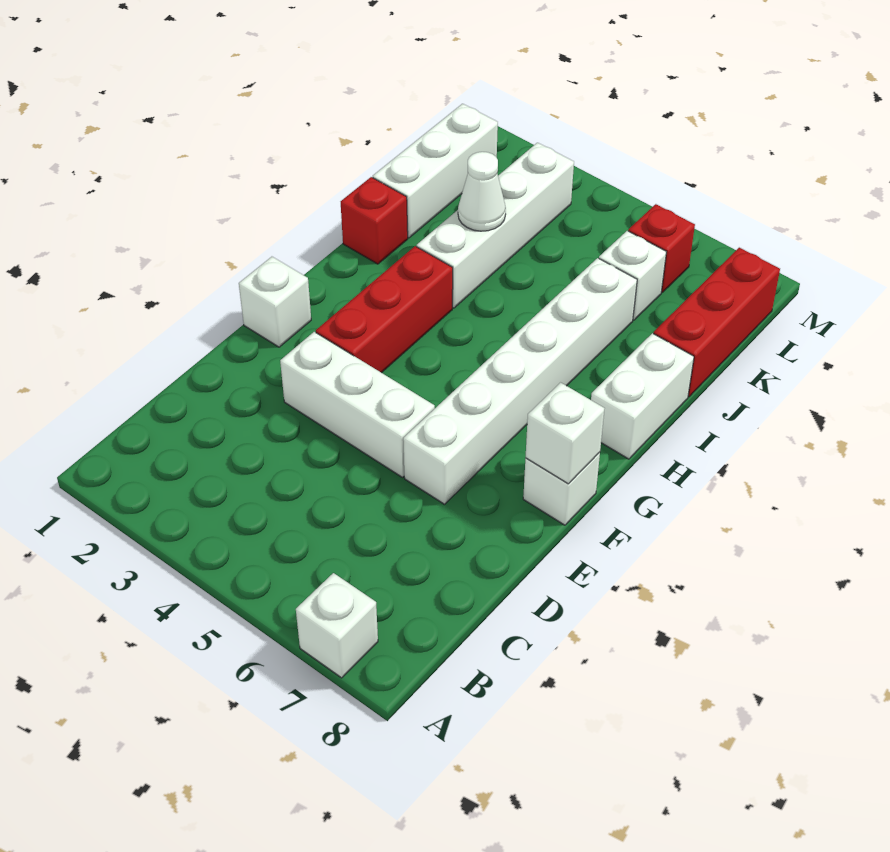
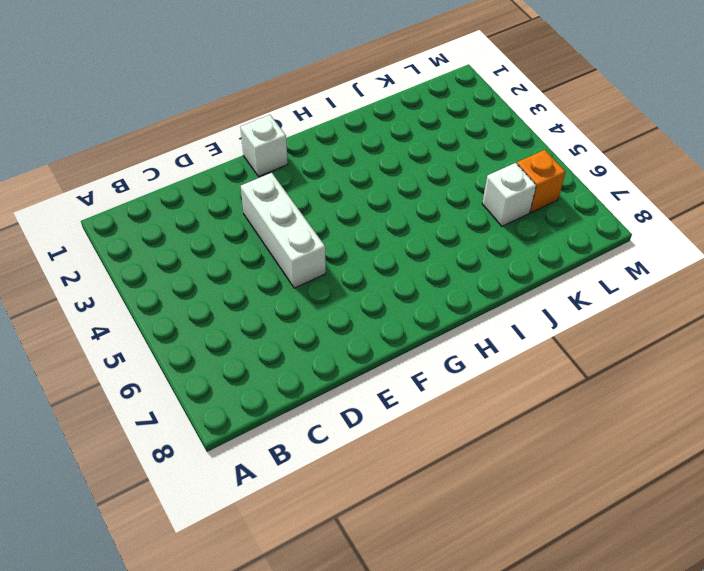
orange brick L6 level 1 -> red brick L6 level 1
none -> white brick A7 level 1
none -> white brick E6:J6 level 1
none -> red brick F3:H3 level 1

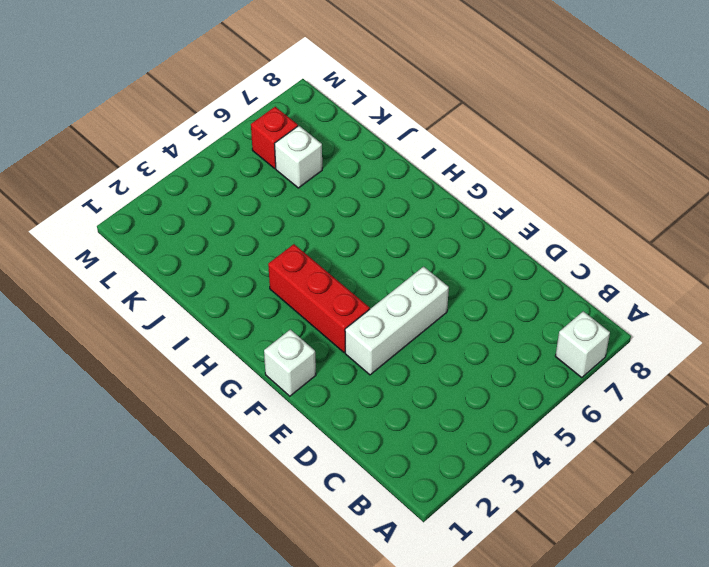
none -> white brick E6:J6 level 1
none -> white brick F8 level 1
none -> white brick H8:I8 level 1

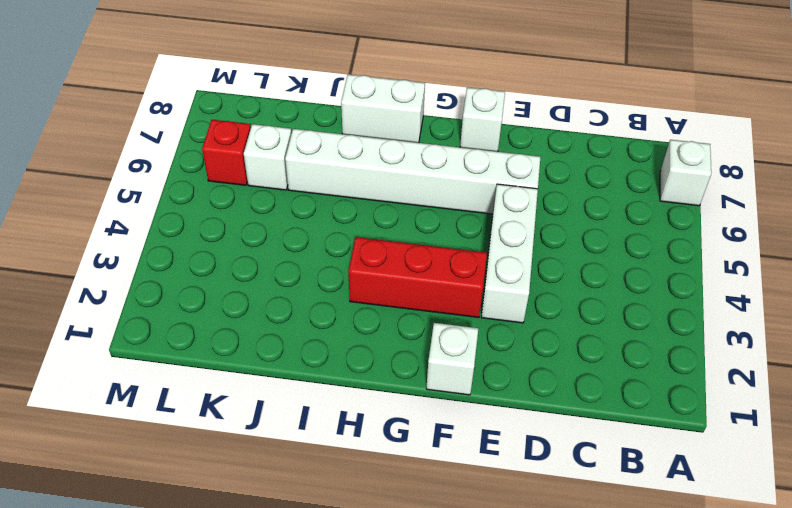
none -> red brick I1 level 1
none -> white brick I3:L3 level 1
none -> white brick J1:L1 level 1

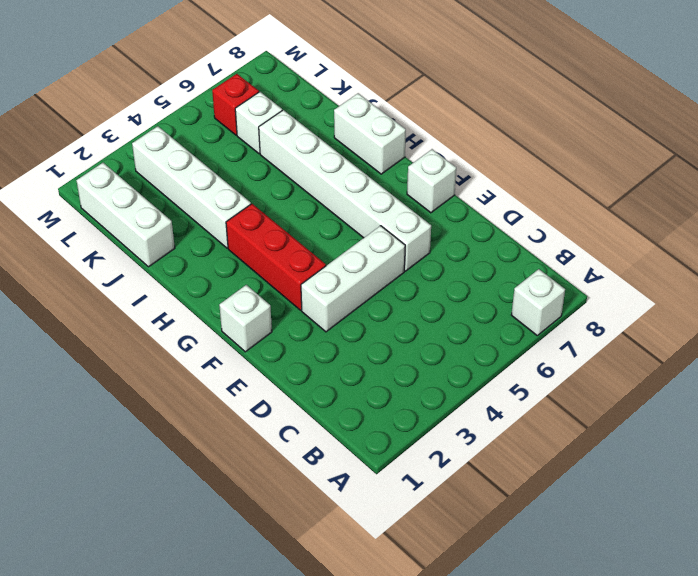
none -> red brick I1 level 1
none -> red brick J8:L8 level 1
none -> white brick F8 level 2

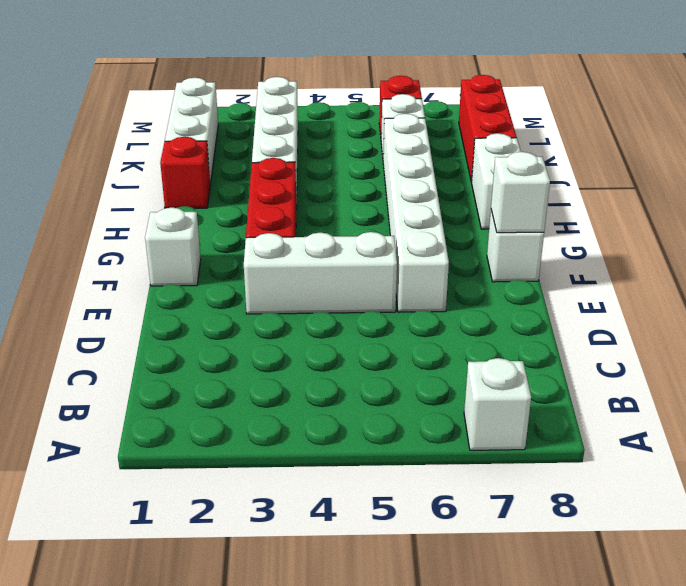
none -> white cone J3 level 2

